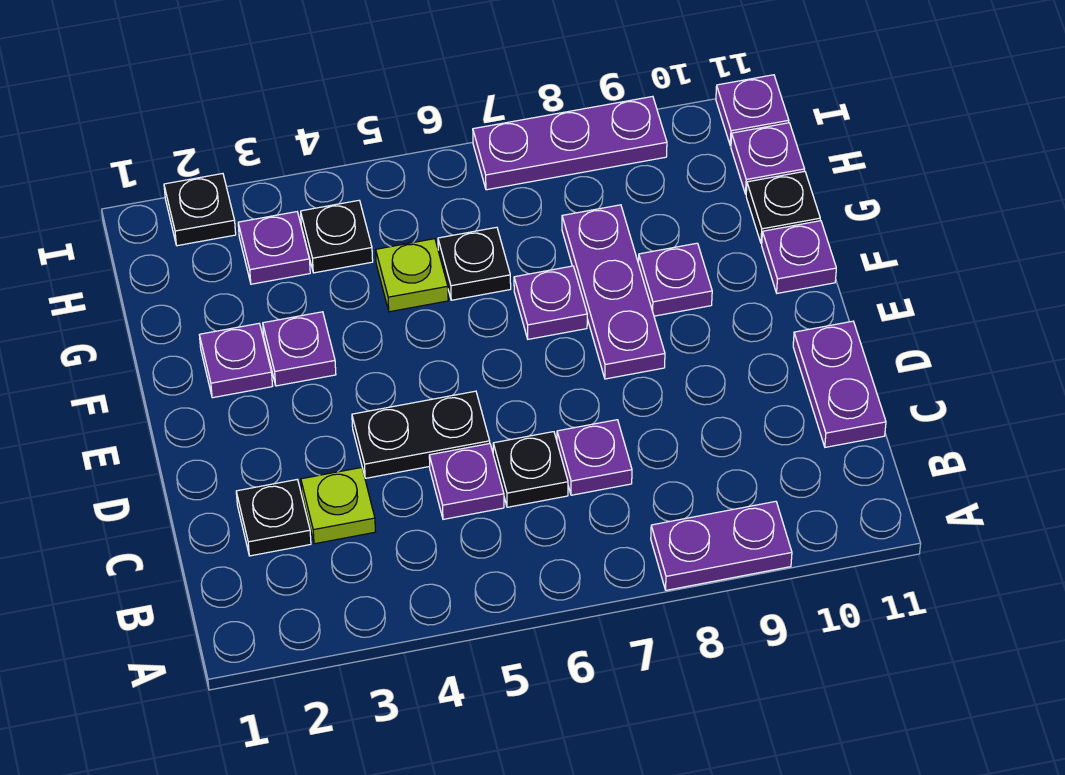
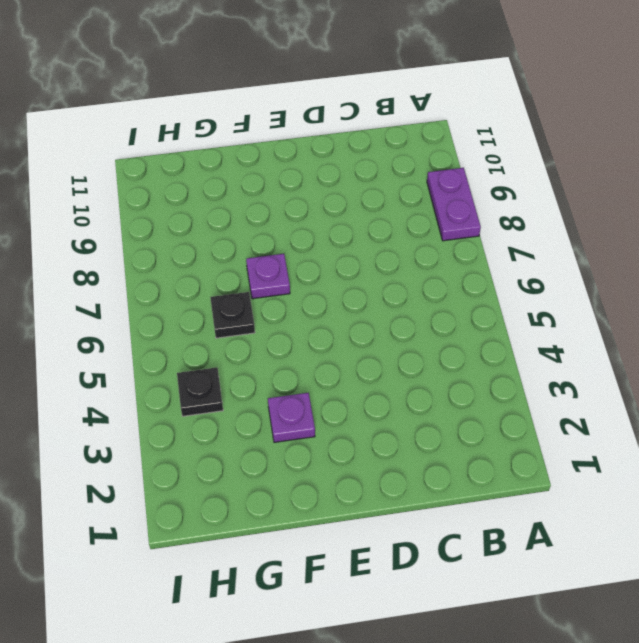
none -> black plate C2 level 1
none -> lime plate C3 level 1
none -> purple plate C5 level 1

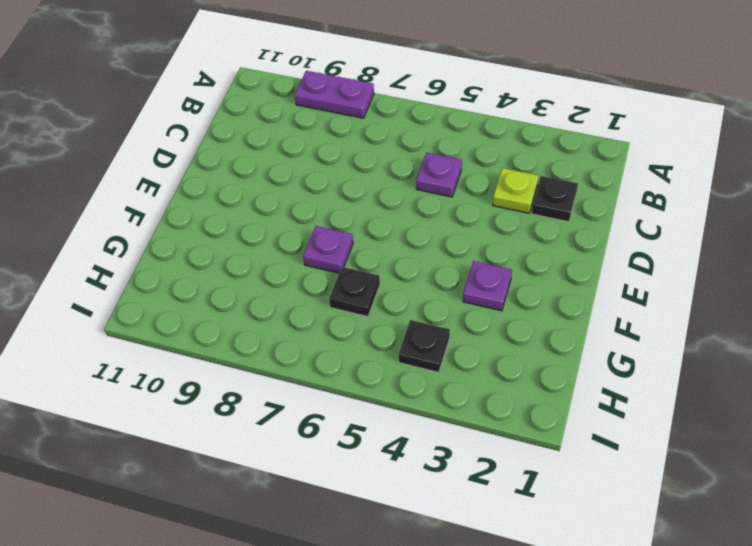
none -> black plate C6 level 1
none -> purple plate C7 level 1
none -> purple plate C11:D11 level 1

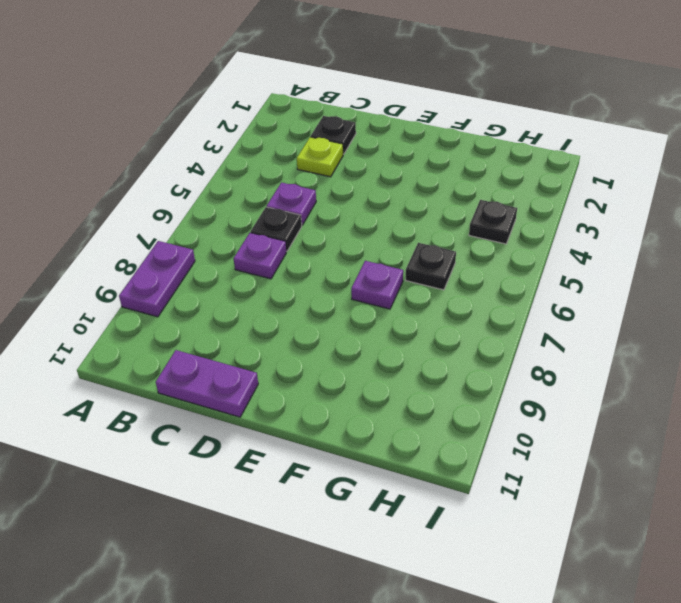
none -> black plate D4:D5 level 1
none -> purple plate E8:G8 level 1
none -> purple plate F2 level 1

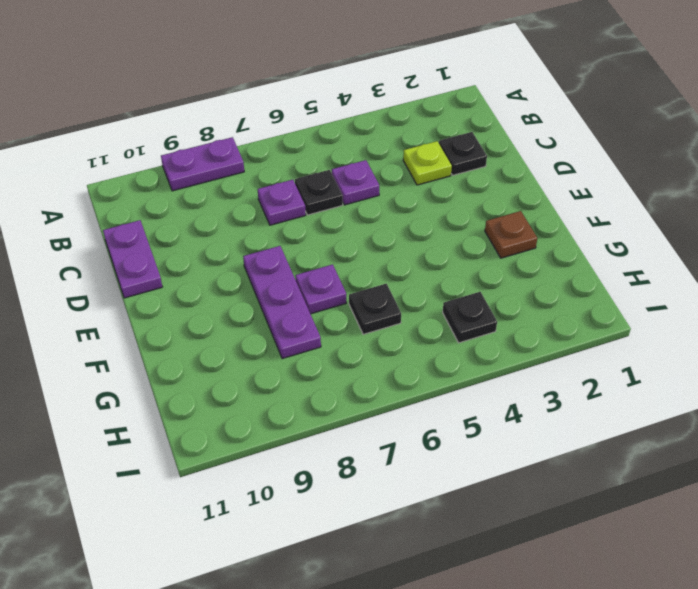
brown plate F2 level 1 -> purple plate F2 level 1
none -> black plate D4:D5 level 1
none -> purple plate F3 level 1
none -> purple plate F9 level 1

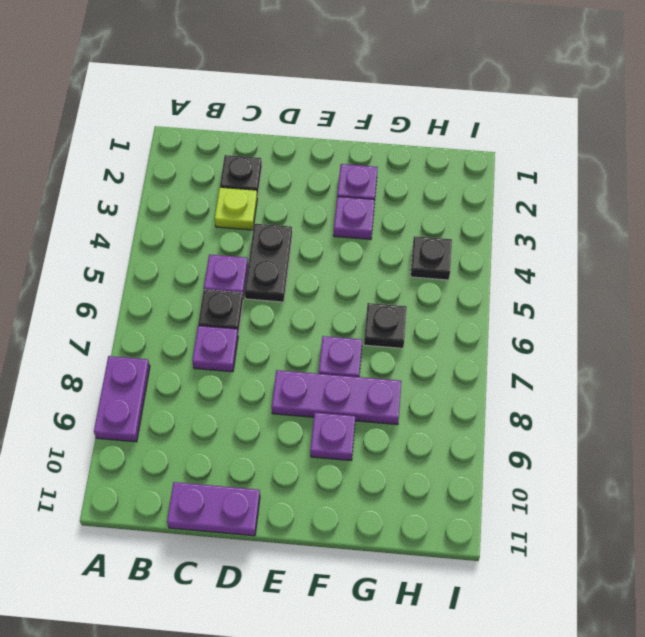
none -> purple plate F11 level 1
none -> lime plate G5 level 1
none -> black plate G11 level 1

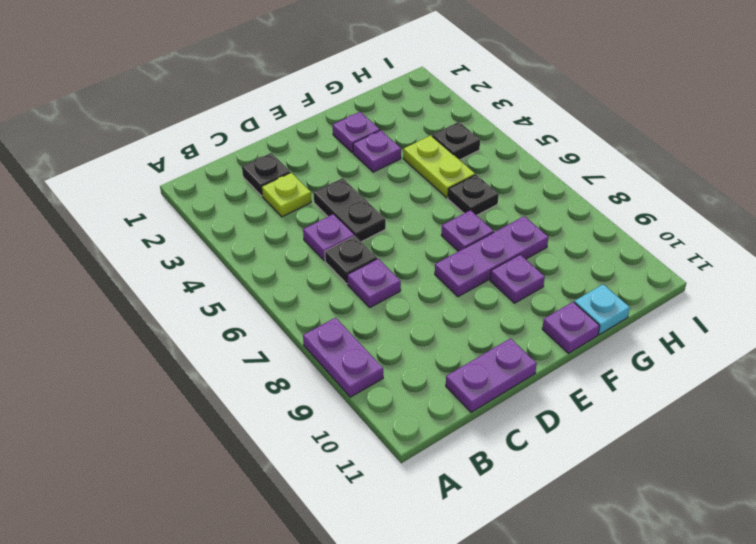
lime plate G4:G5 level 1 -> lime plate G5 level 1
cyan plate G11 level 1 -> black plate G11 level 1
none -> purple plate H3 level 1
none -> purple plate H11 level 1
none -> black plate I2 level 1

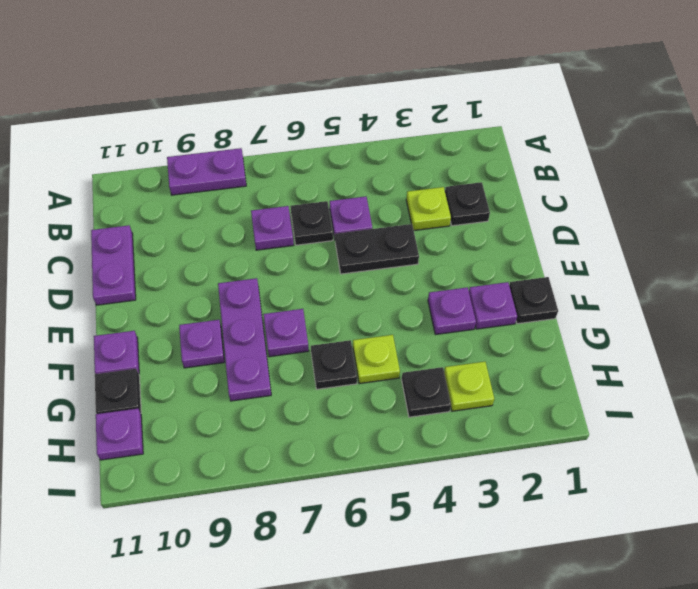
black plate F1 level 1 -> black plate I2 level 1
lime plate H3 level 1 -> purple plate H3 level 1
none -> purple plate I7:I9 level 1
none -> purple plate I11 level 1

